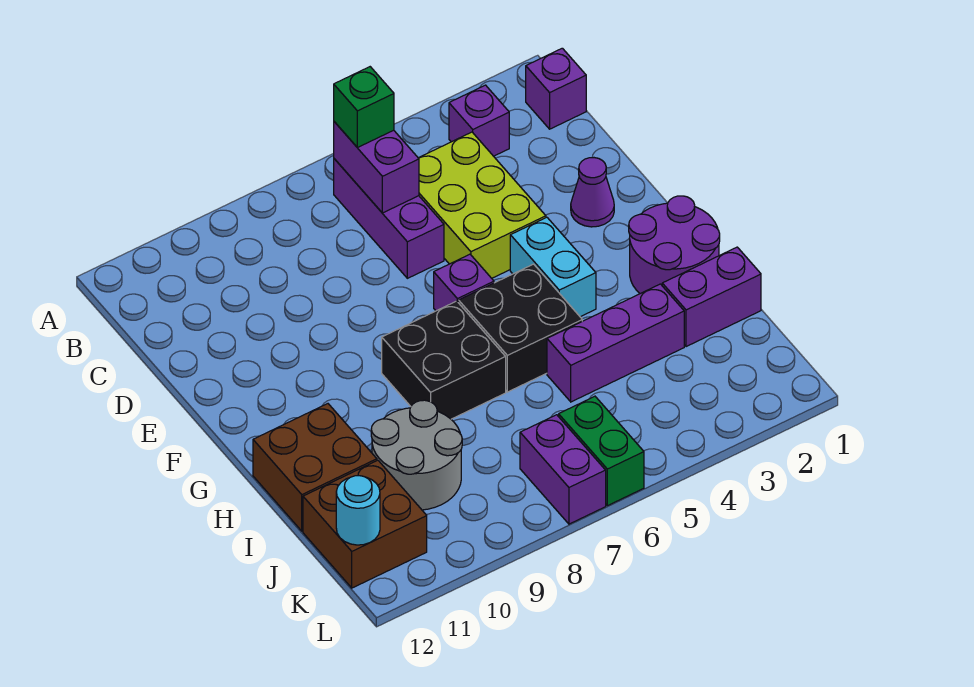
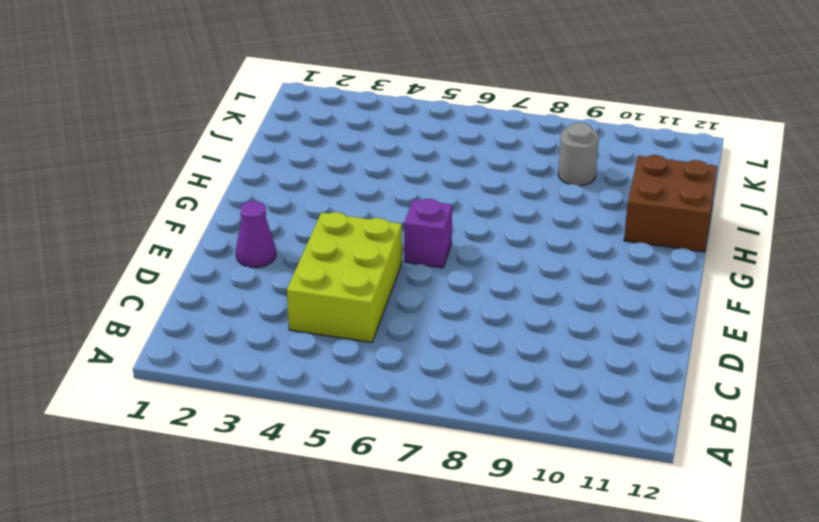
grey round brick J9 level 1 -> grey round brick I9:J10 level 1
none -> purple brick B1 level 1
none -> purple brick B3 level 1
none -> purple brick B6:D6 level 1

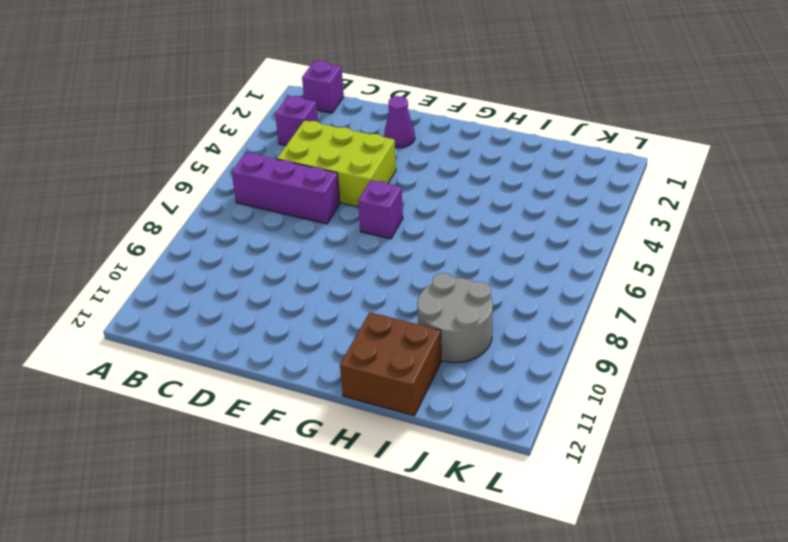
none -> cyan brick F4:G4 level 1
none -> purple round brick G1:H2 level 1
none -> black brick G5:H6 level 1

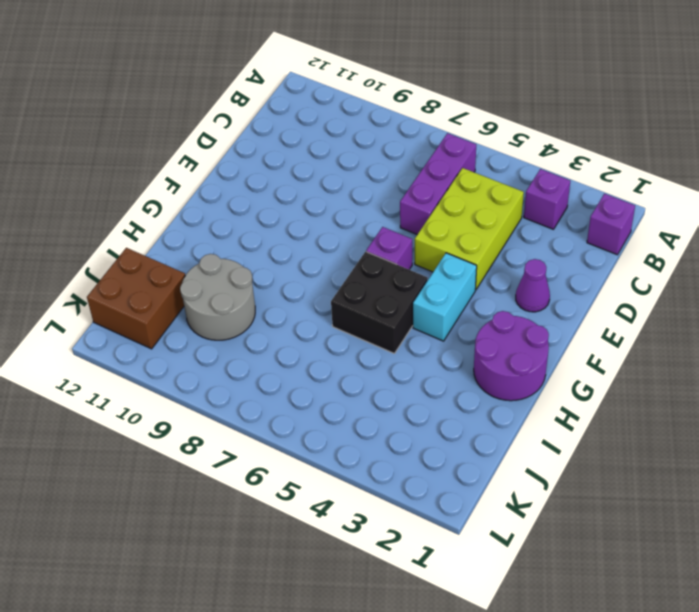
none -> black brick G7:H8 level 1
none -> brown brick H11:I12 level 1
none -> purple brick I1:I2 level 1

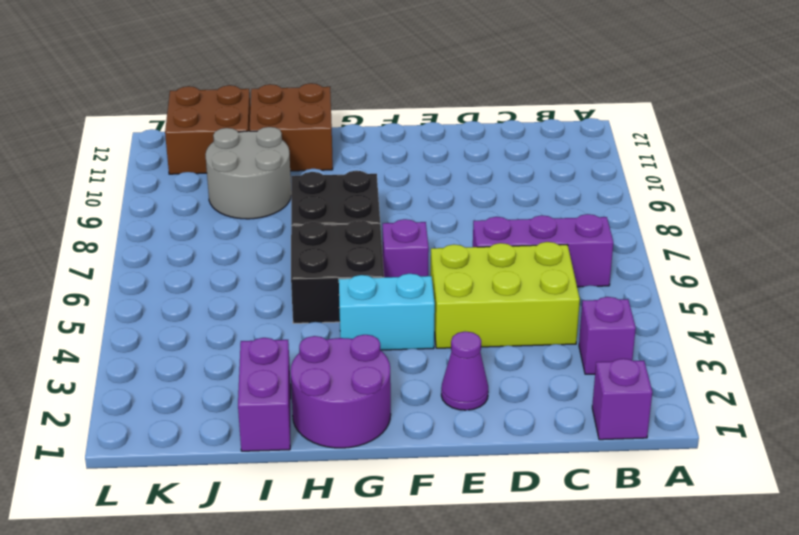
none -> purple brick I3:I5 level 1
none -> green brick K6:L6 level 1
none -> purple brick K7:L7 level 1

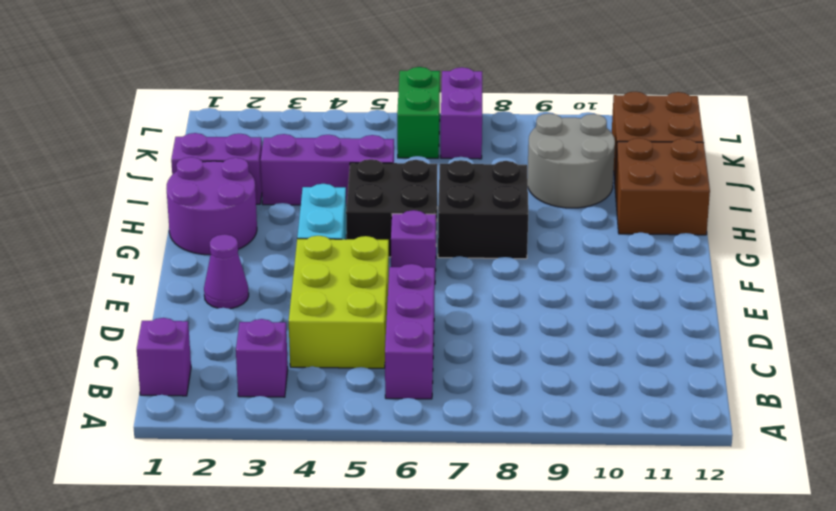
none -> purple brick B6:C6 level 2
none -> cyan round brick K12 level 2
none -> green brick B6 level 3

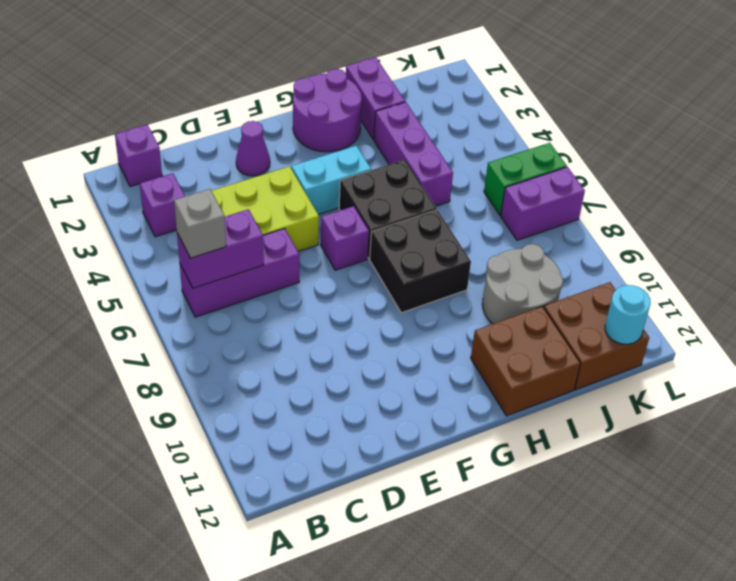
grey brick B6 level 3 -> green brick B6 level 3

